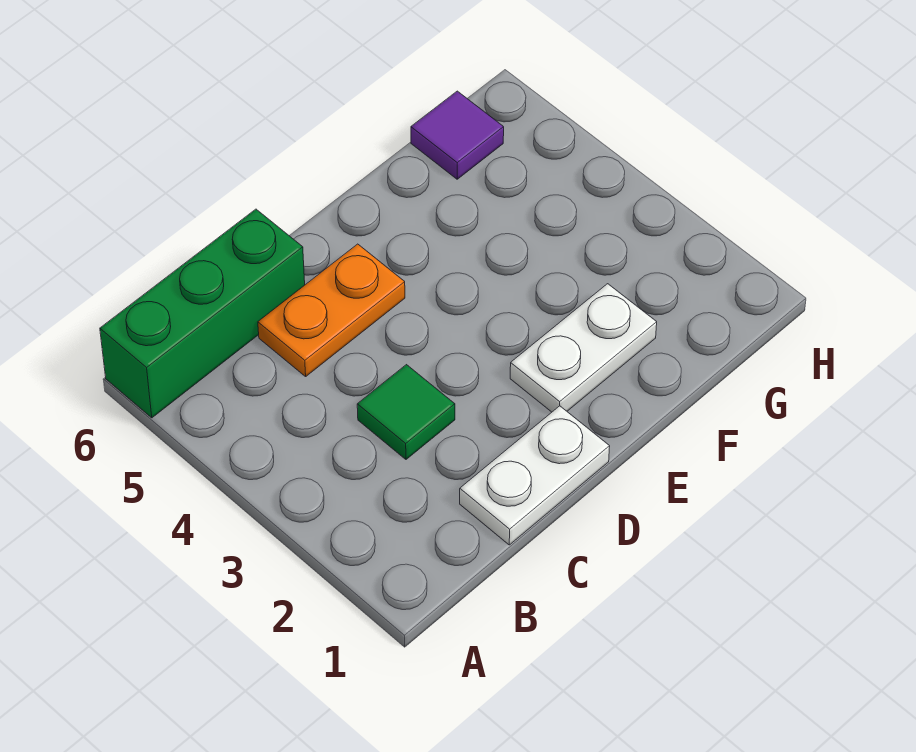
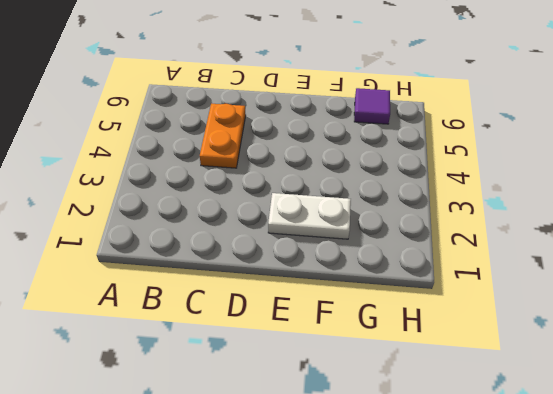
orange plate C4:C5 level 1 -> orange plate C5:D5 level 1
none -> green brick A6:C6 level 1
none -> white plate C1:D1 level 1

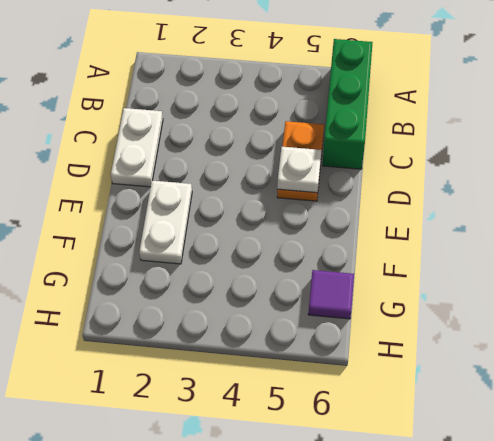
white plate D5 level 2 -> none
none -> green tile C3 level 1

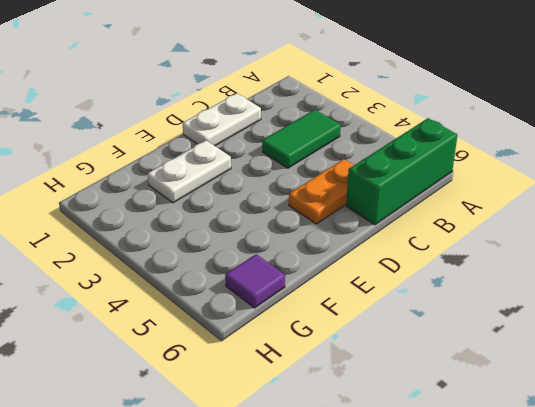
green tile B3:C3 level 1 -> green tile C3 level 1

